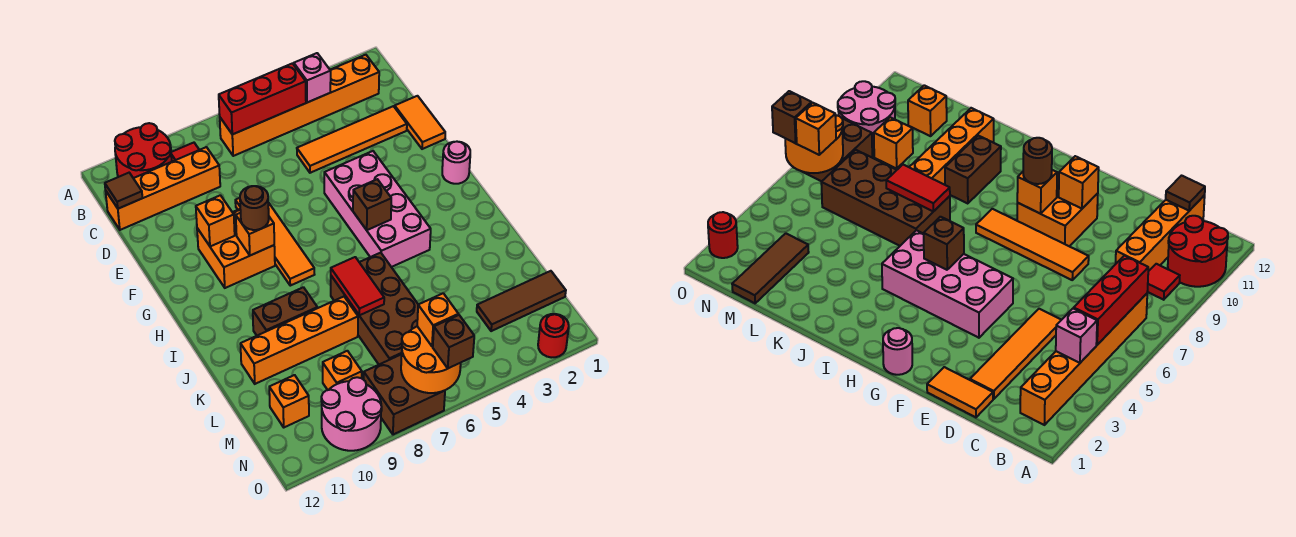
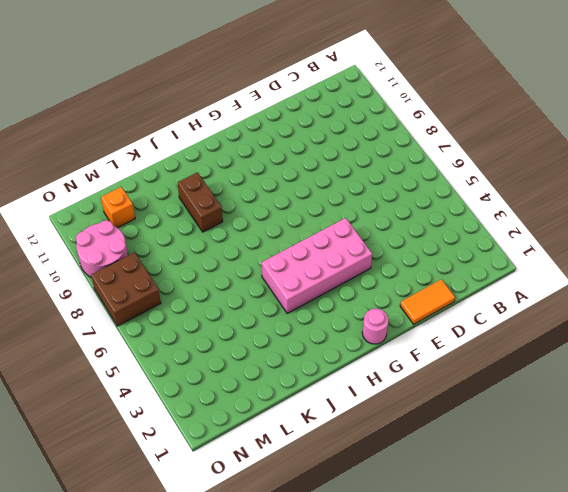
none -> red round brick A10:B11 level 1
none -> orange brick B2:B7 level 1
none -> red tile B9 level 1
none -> orange brick C9:C12 level 1

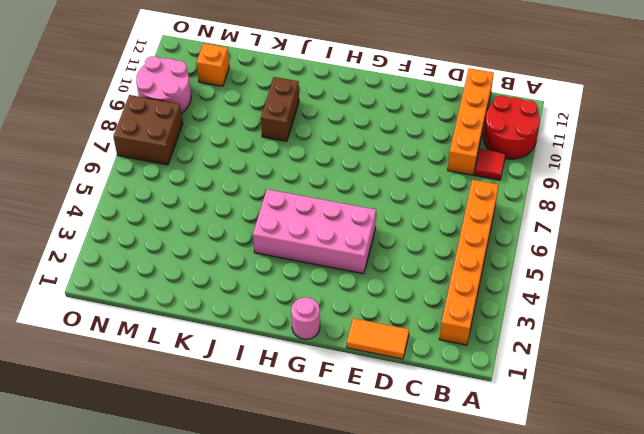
none -> orange tile D2:D5 level 1
none -> orange tile E8:H8 level 1
none -> orange brick F9:G10 level 1
none -> brown brick J6:M7 level 1

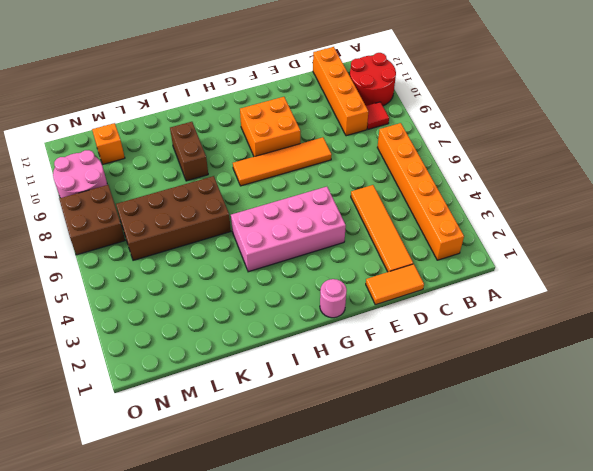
none -> orange brick K8:K11 level 1
none -> brown tile M1:M3 level 1
none -> orange brick M9 level 1
none -> red round brick O2 level 1

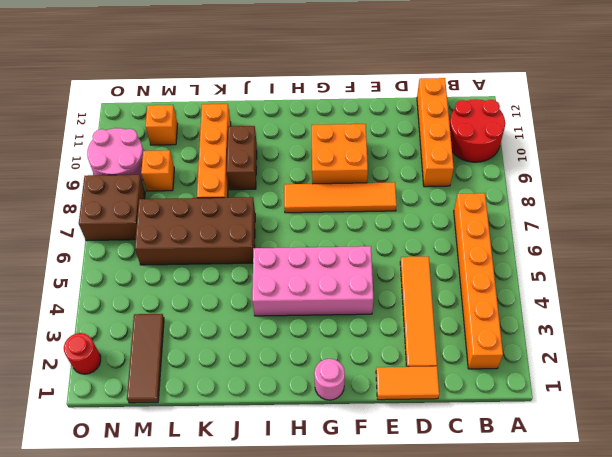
none -> red tile B9 level 1
none -> pink brick B4 level 2
none -> red brick B5:B7 level 2
none -> brown tile C12 level 2

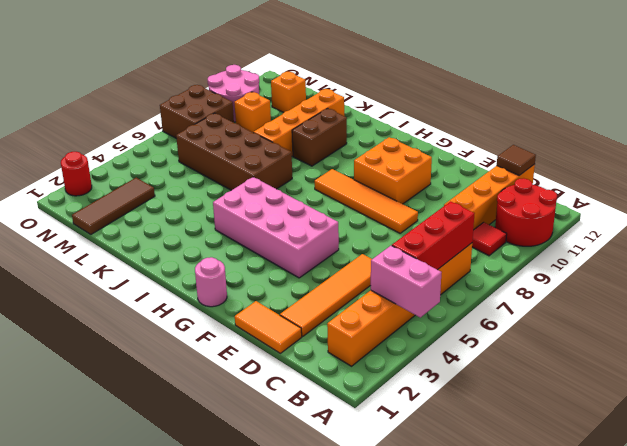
pink brick A4:B4 level 2 -> pink brick B4 level 2
none -> orange brick F10 level 2
none -> orange brick G9 level 2
none -> brown brick H5 level 2
none -> red tile J7:K7 level 2

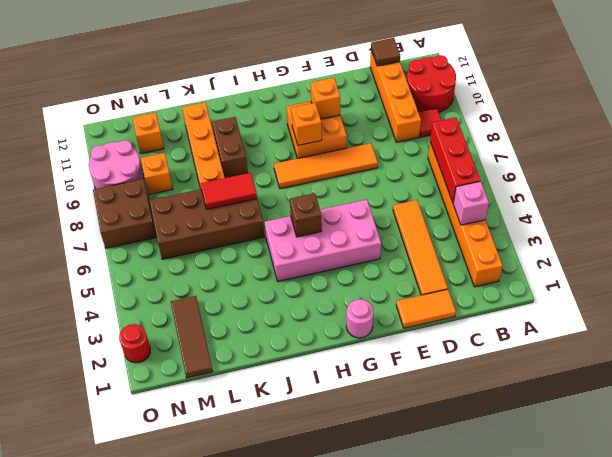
none -> orange round brick N6:O7 level 2
none -> brown round brick G9 level 3
none -> orange brick N6 level 3
none -> brown brick O6 level 3

